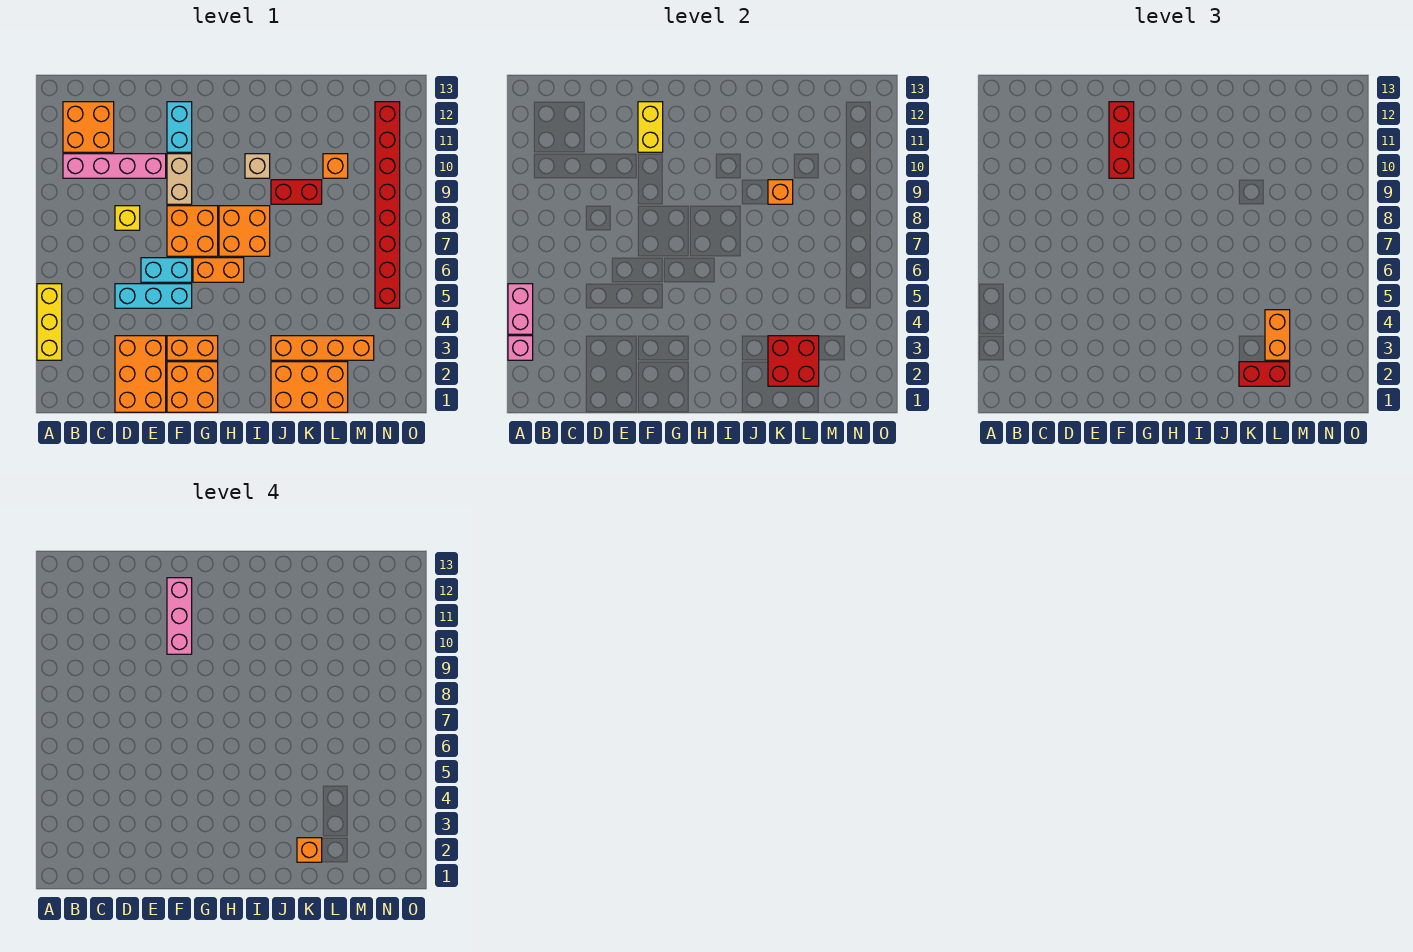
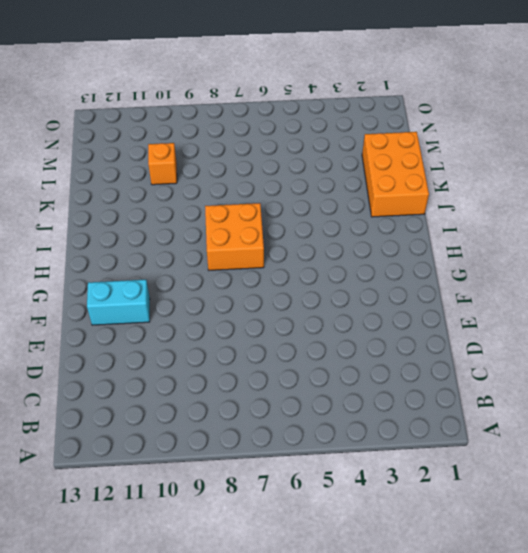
none -> yellow brick A3:A5 level 1
none -> pink brick B10:E10 level 1
none -> orange brick B11:C12 level 1
none -> orange brick D1:E3 level 1

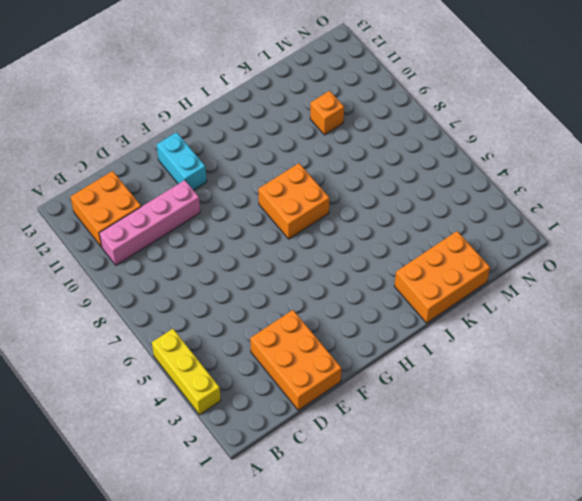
none -> cyan brick D5:F5 level 1
none -> yellow brick D8 level 1
none -> cyan brick E6:F6 level 1
none -> orange brick F1:G2 level 1

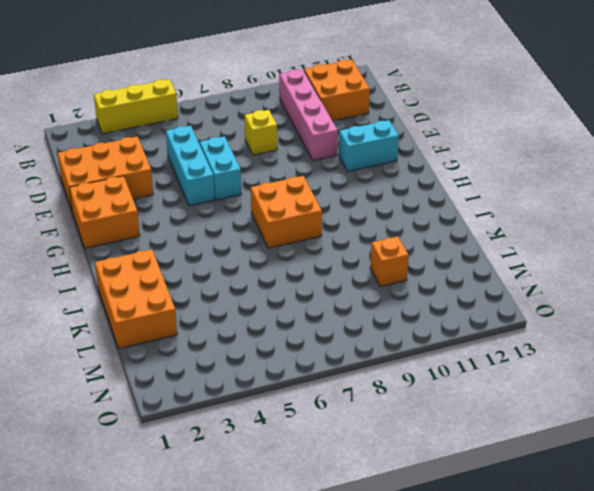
none -> orange brick F3:G3 level 1
none -> orange brick F7:G8 level 1
none -> tan brick F9:F10 level 1
none -> orange brick G6:H6 level 1

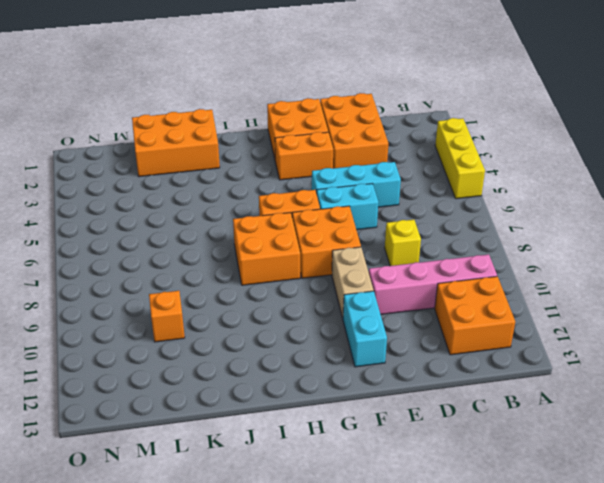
none -> tan brick I10 level 1
none -> orange brick J3:M3 level 1
none -> red brick J9:K9 level 1
none -> red brick N5:N12 level 1

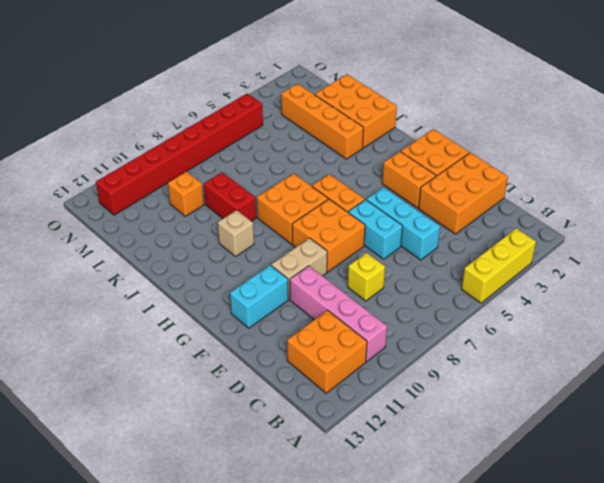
none -> pink brick A3 level 2
none -> pink brick A4:A5 level 2
none -> yellow brick F11:F12 level 2
none -> red brick K2:L3 level 2

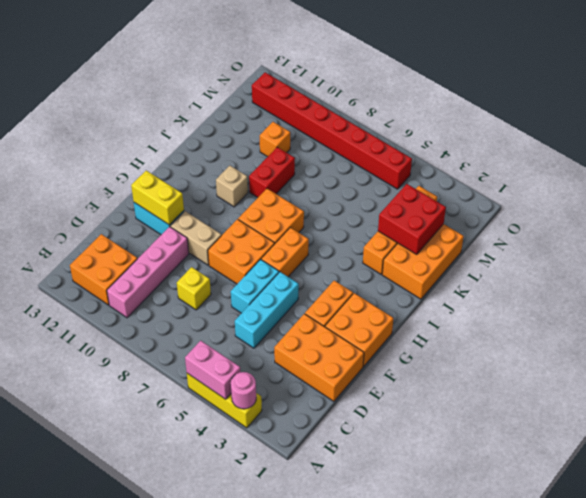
pink round brick A3 level 2 -> pink brick A3 level 2
none -> orange brick K9 level 2
none -> red brick F10:F12 level 3
none -> red brick K2:L2 level 3
none -> orange brick L3:L4 level 3

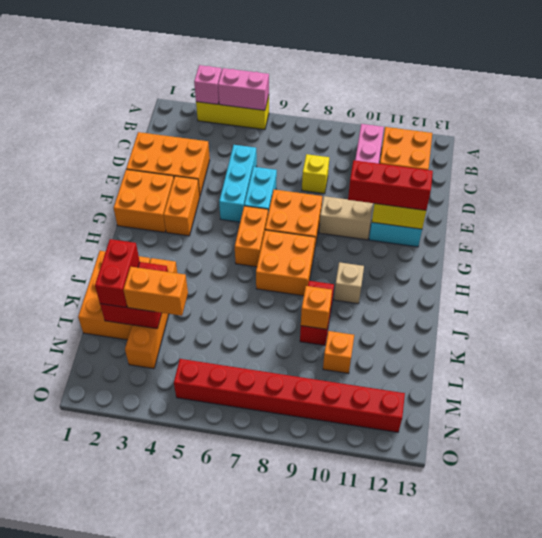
none -> pink brick F10:F12 level 4
none -> orange brick K2 level 4

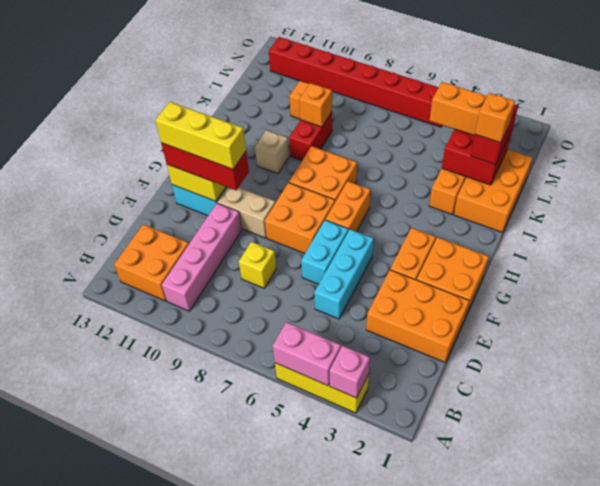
yellow brick F10:F12 level 4 -> pink brick F10:F12 level 4

